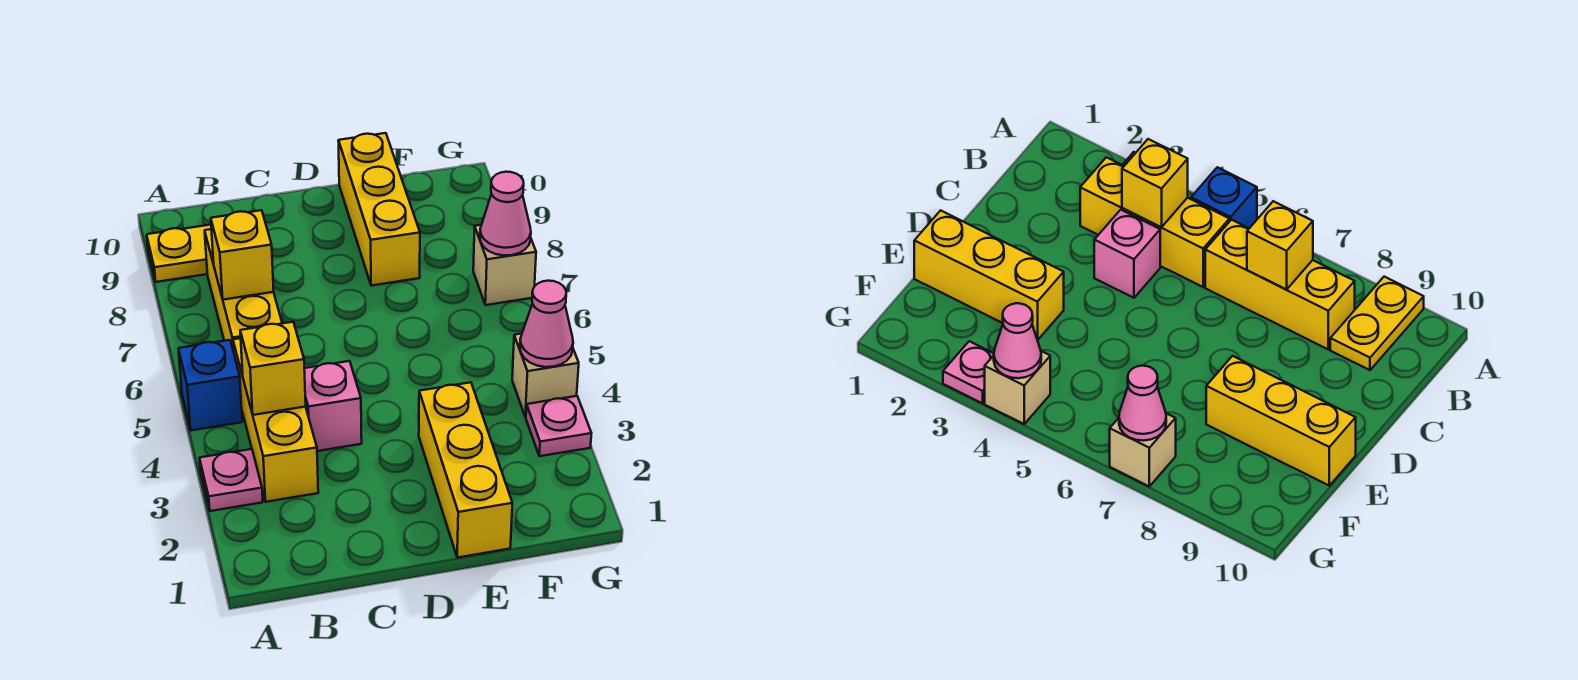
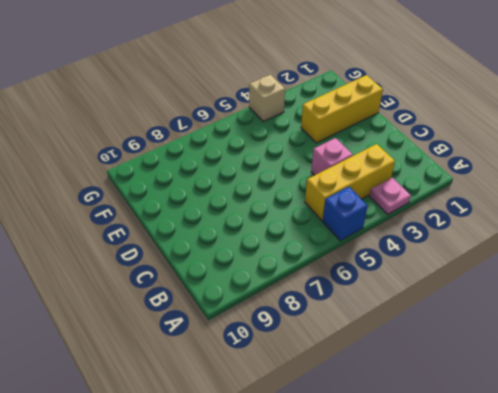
none -> yellow plate A9:B9 level 1
none -> yellow brick B6:B8 level 1
none -> yellow brick E8:E10 level 1

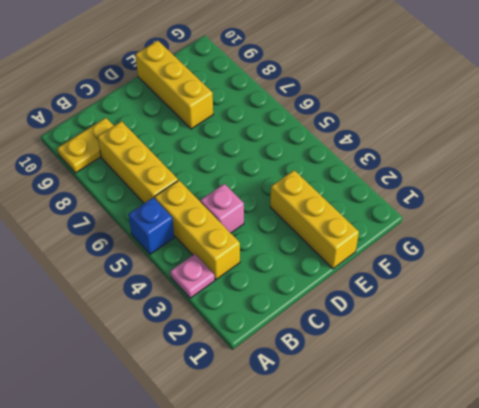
none -> pink plate G3 level 1
none -> tan brick G4 level 1
none -> tan brick G7 level 1

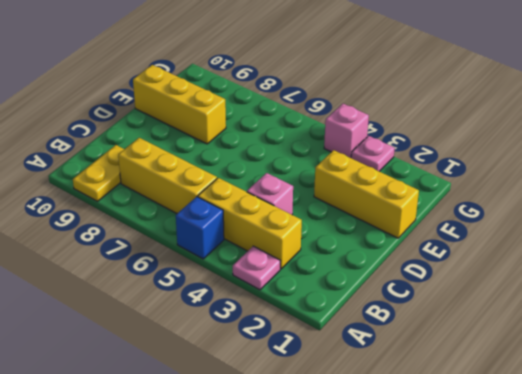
pink brick G4 level 1 -> tan brick G4 level 1
none -> tan brick G7 level 1
none -> yellow brick B4 level 2
none -> yellow brick B7 level 2

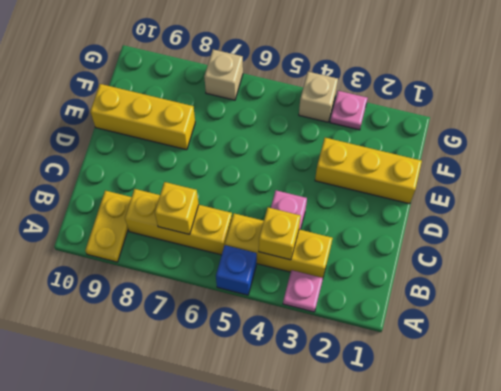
none -> pink cone G4 level 2
none -> pink cone G7 level 2

